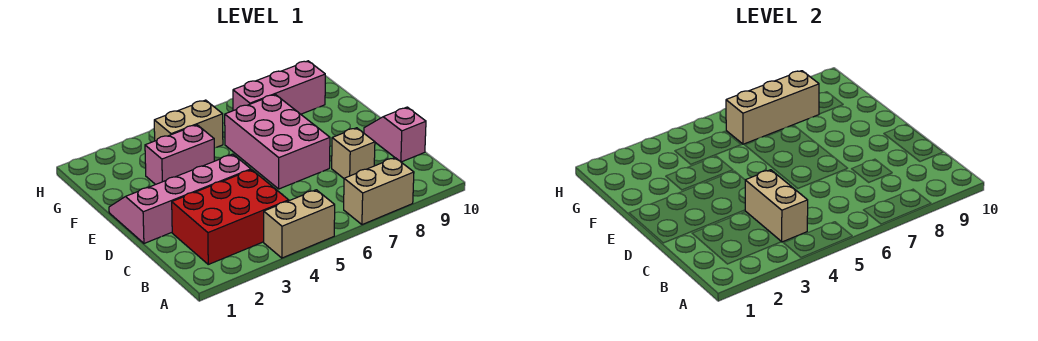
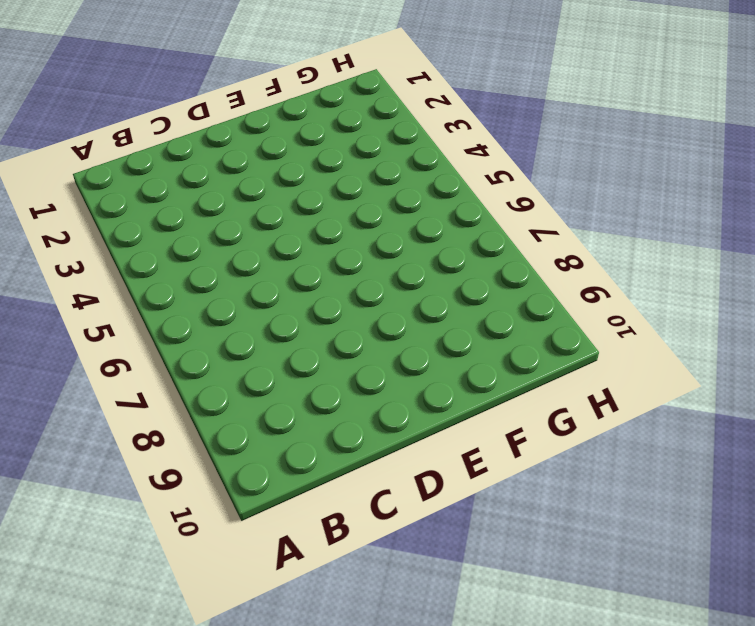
none -> tan brick A4:A5 level 1
none -> tan brick A7:A8 level 1
none -> red brick B2:C4 level 1

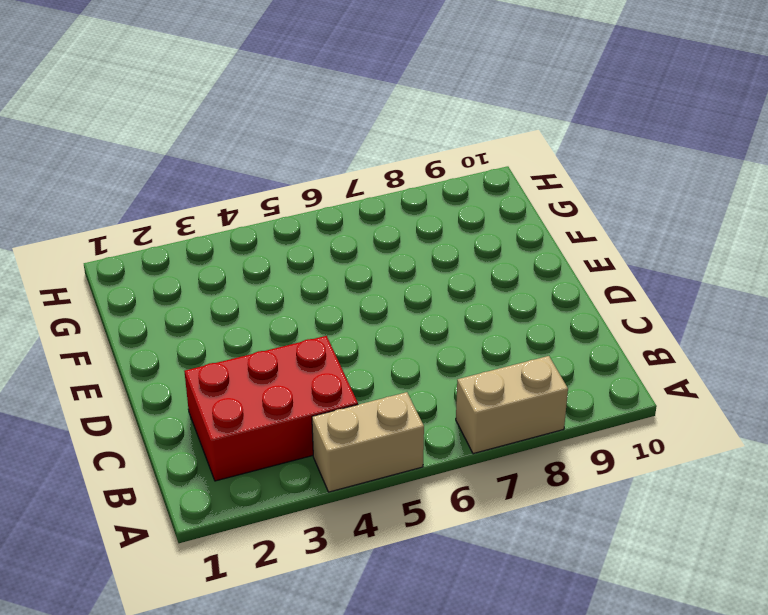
none -> tan brick C8 level 1
none -> pink slope C10:D10 level 1 top C
none -> pink slope D1:E4 level 1 top D

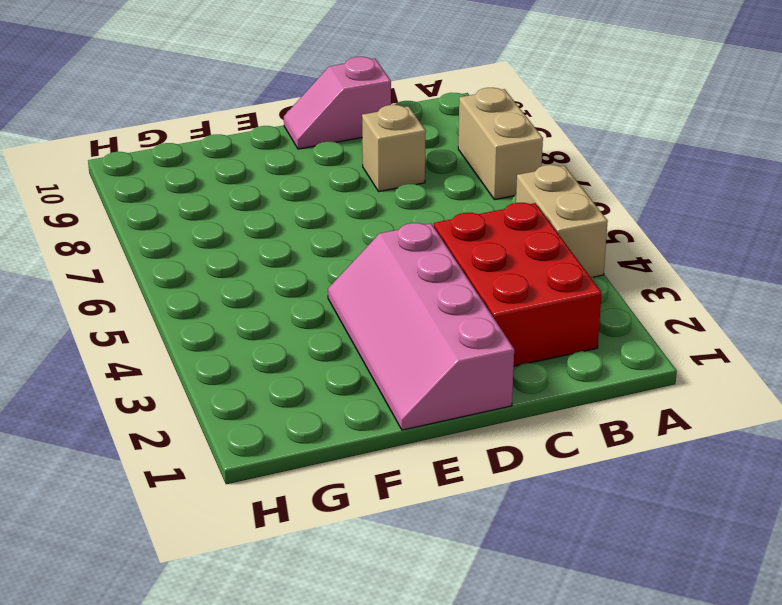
none -> pink brick D6:F7 level 1
none -> pink brick F3:F4 level 1
none -> tan brick G4:G5 level 1

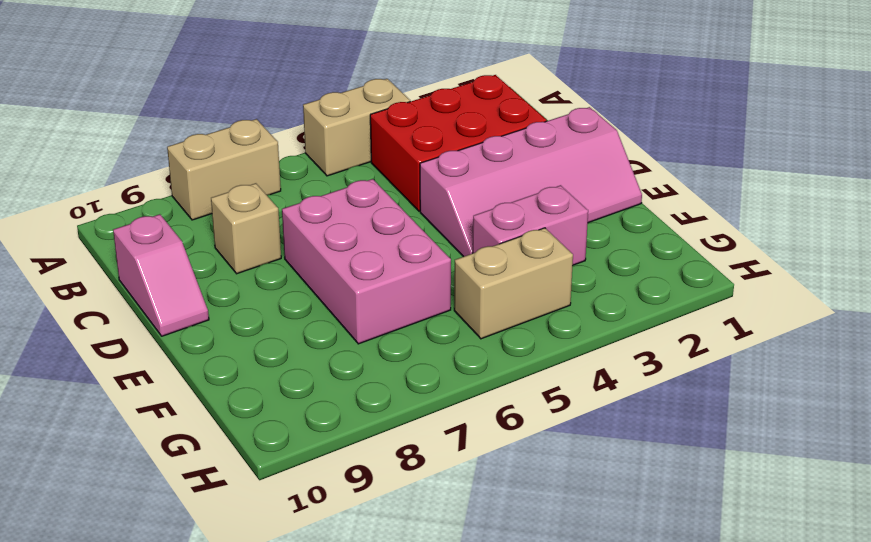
none -> pink brick G7:G9 level 1
none -> tan brick B4:C4 level 2
none -> tan brick G6:G8 level 2

